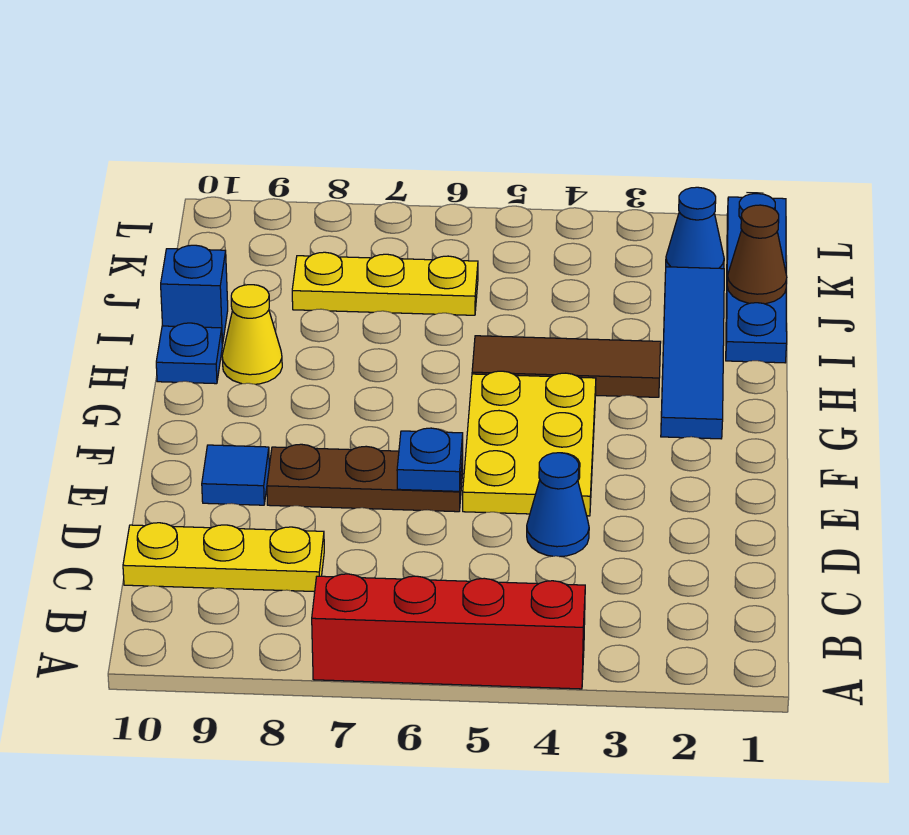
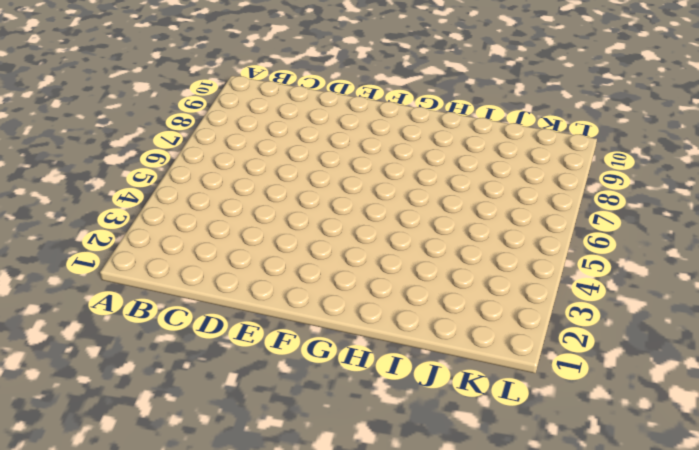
none -> red brick A4:A7 level 1
none -> yellow plate C8:C10 level 1
none -> blue cone D4 level 1

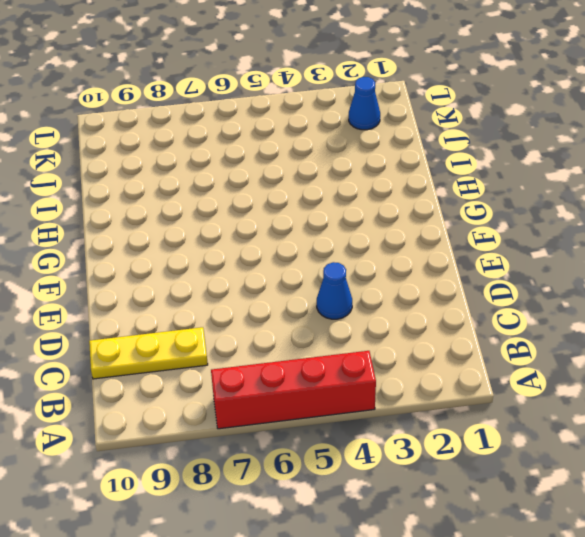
none -> yellow plate E4:G5 level 1
none -> brown plate E6:E8 level 1
none -> blue tile E9 level 1

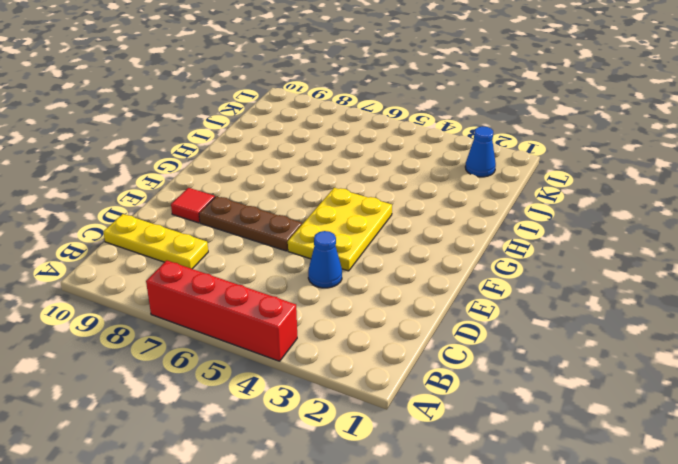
red tile E9 level 1 -> blue tile E9 level 1
none -> blue tile G2:J2 level 1
none -> brown tile H3:H5 level 1
none -> yellow cone H9 level 1

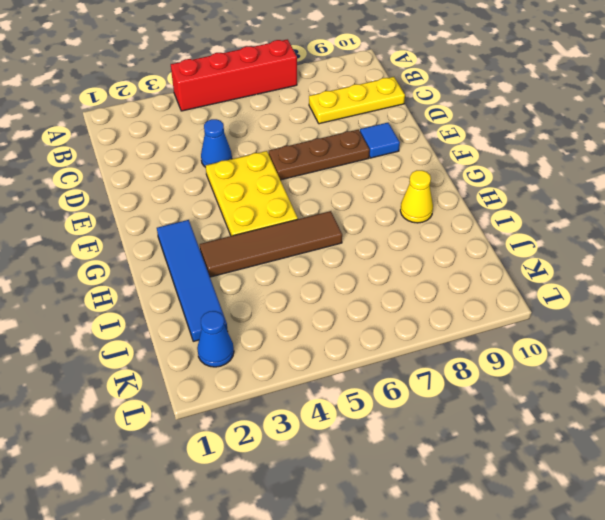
brown tile H3:H6 level 1 -> brown tile H3:H5 level 1
none -> blue plate H10 level 1
none -> blue plate I1:L1 level 1
none -> blue brick I10 level 1

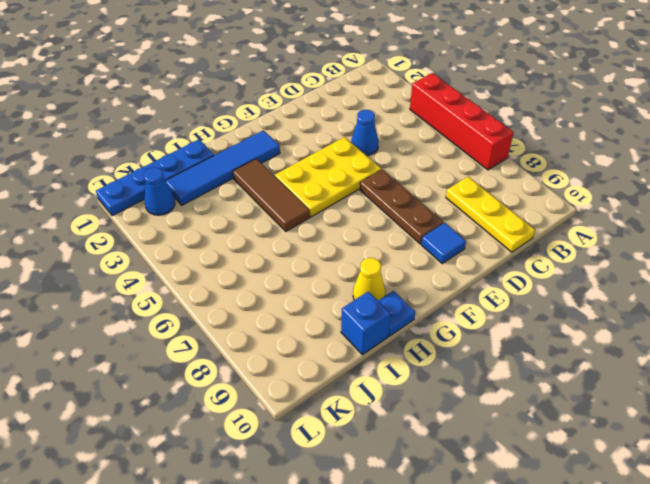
none -> yellow plate J6:J8 level 1
none -> blue plate E6 level 2
none -> brown cone J1 level 2

